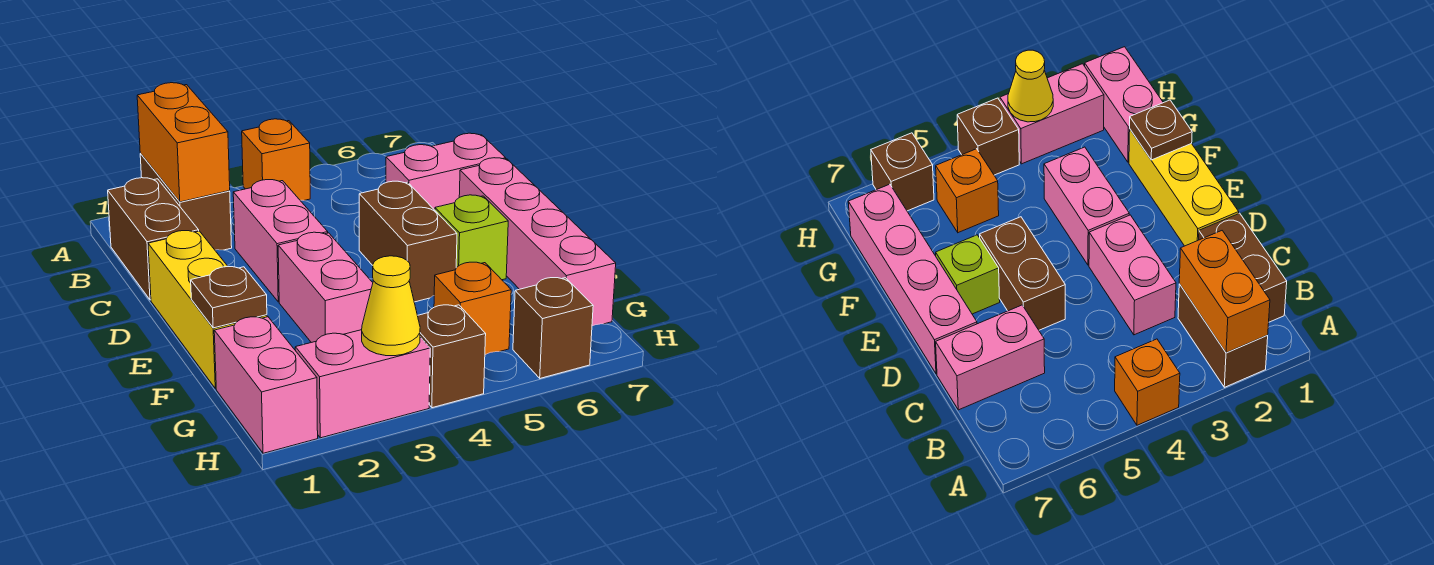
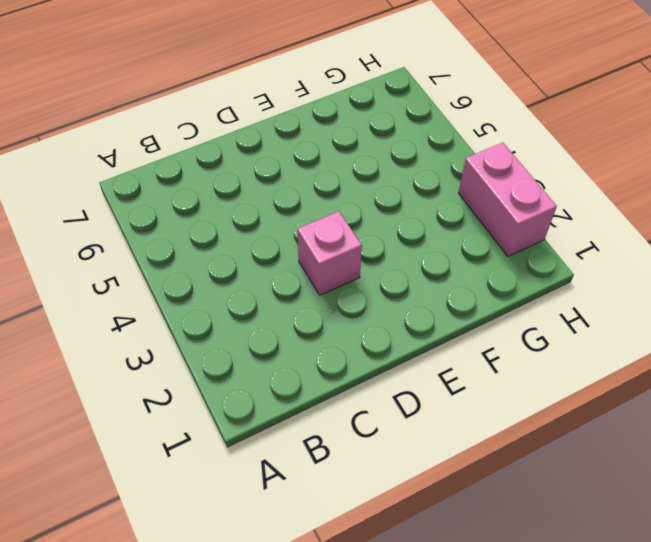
pink brick D3 level 1 -> pink brick C3:D3 level 1
none -> brown brick A2:B2 level 1
none -> orange brick A4 level 1
none -> brown brick B1:C1 level 1

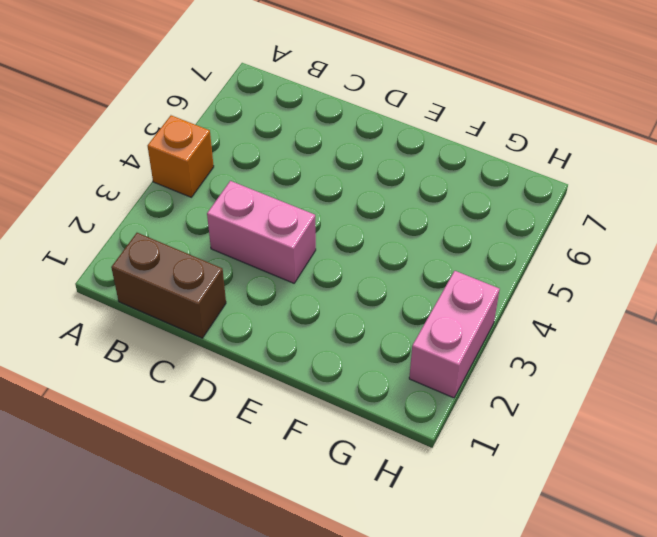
none -> brown brick A2:B2 level 1
none -> pink brick C6:C7 level 1
none -> yellow brick D1:F1 level 1

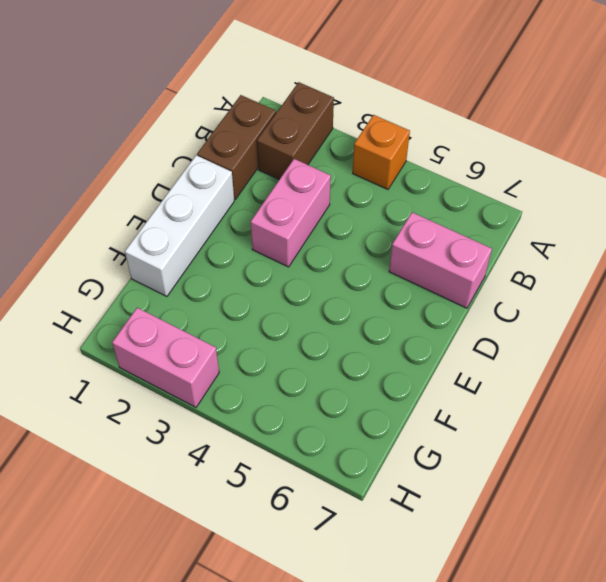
white brick D1:F1 level 1 -> yellow brick D1:F1 level 1
none -> brown brick D5:E5 level 1
none -> pink brick D7:G7 level 1
none -> pink brick E3:F3 level 1

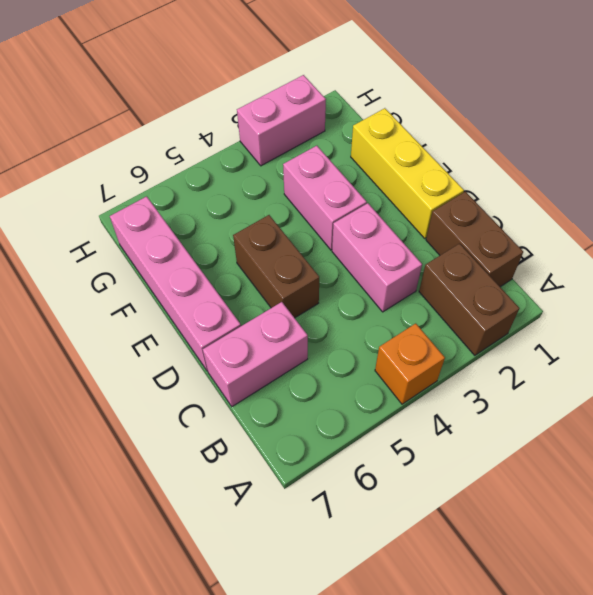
none -> lime brick E6 level 1
none -> pink brick G1:H1 level 1
none -> orange brick G5 level 1

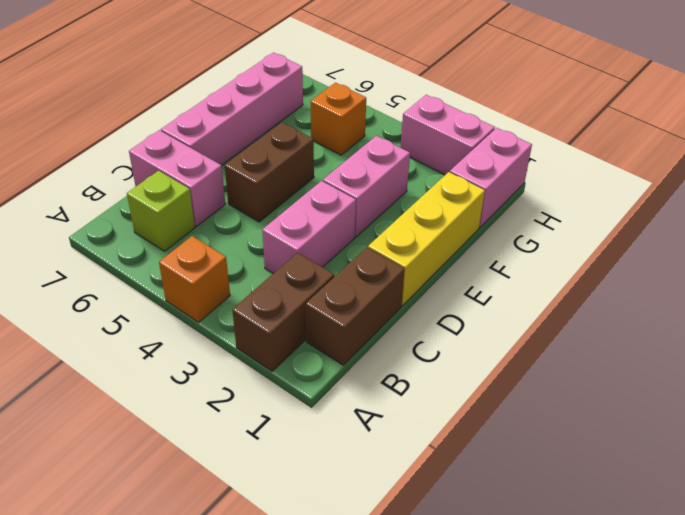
lime brick B6 level 1 -> lime brick E6 level 1
none -> brown brick H4 level 1
none -> brown brick H6 level 1
none -> orange brick A2:B2 level 2

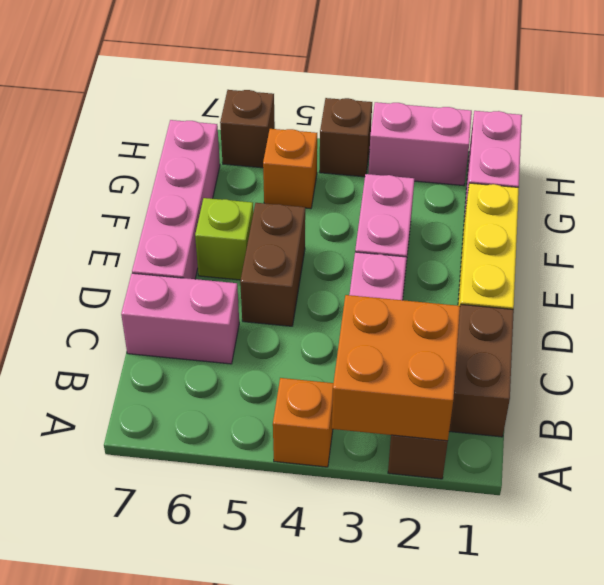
orange brick A2:B3 level 2 -> orange brick A2:B2 level 2
none -> brown plate F1 level 2
none -> yellow cone H3 level 2

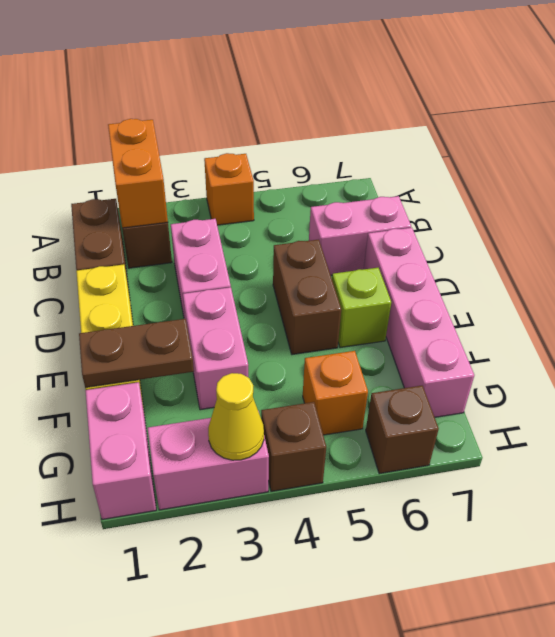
brown plate F1:F2 level 2 -> brown plate F1 level 2

